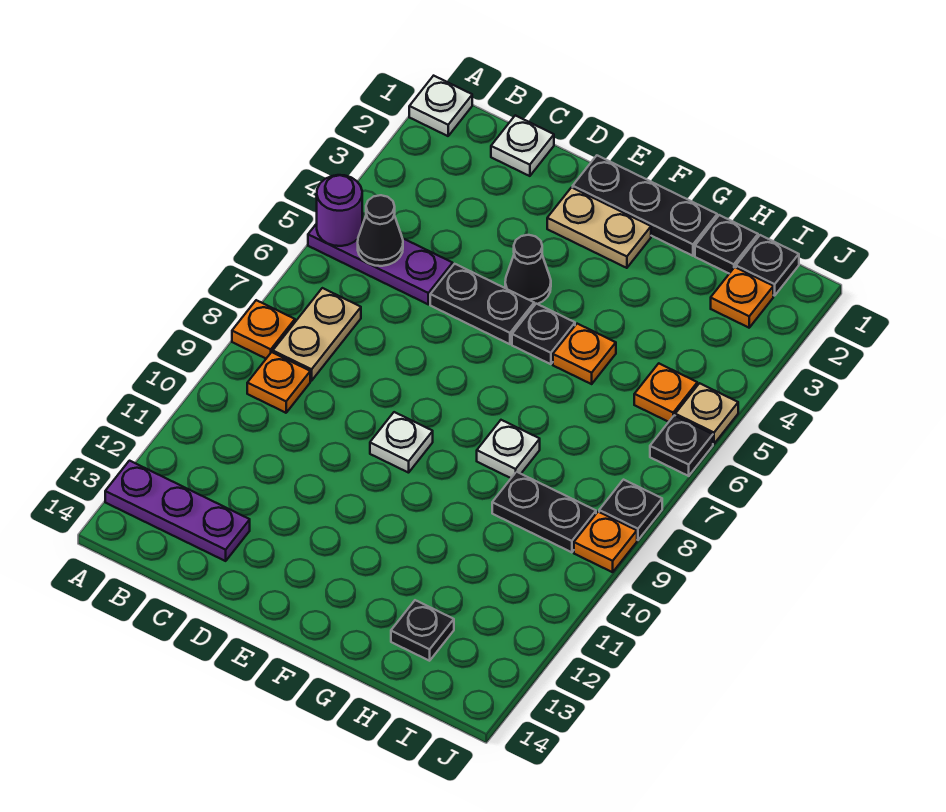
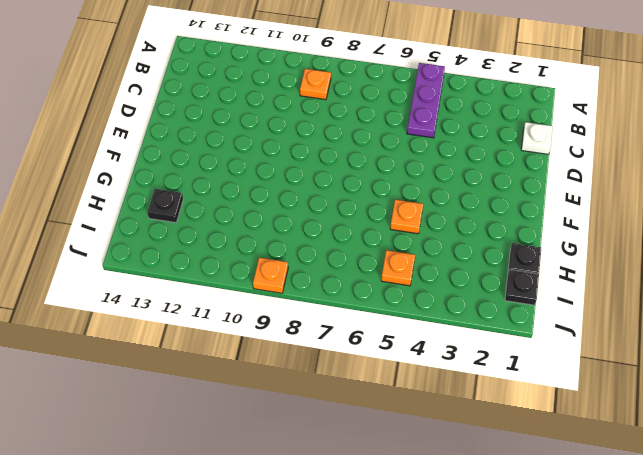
none -> white plate A1 level 1
none -> orange plate A8 level 1
none -> purple plate A13:C13 level 1

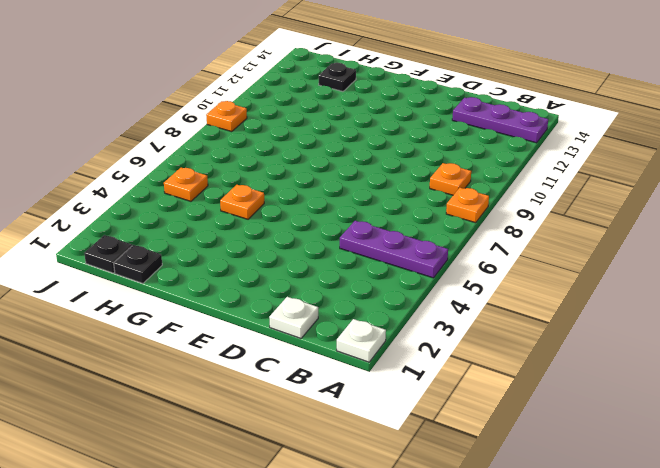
none -> tan plate B7:B8 level 1
none -> black plate D5:E5 level 1
none -> black plate E1:G1 level 1

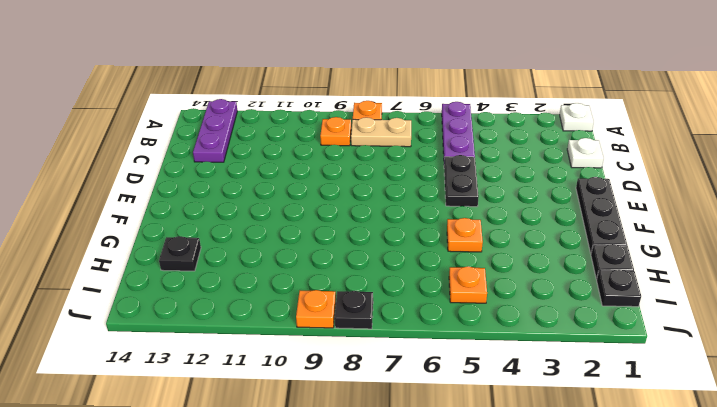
none -> tan plate E2:F2 level 1
none -> black cone E4 level 1
none -> white plate E9 level 1

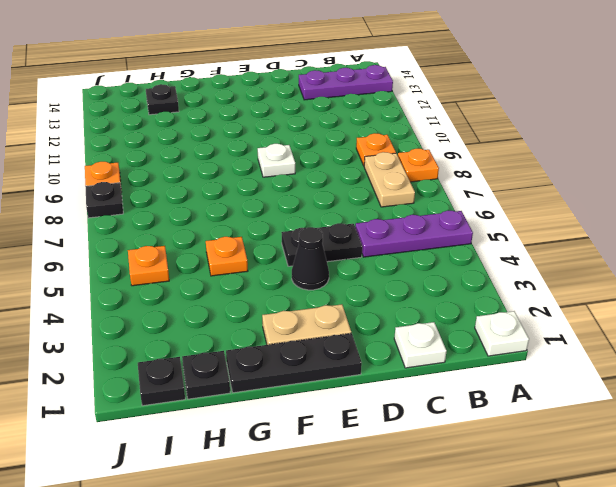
none -> black plate F5 level 1
none -> white plate G8 level 1
none -> black plate H9:I9 level 1

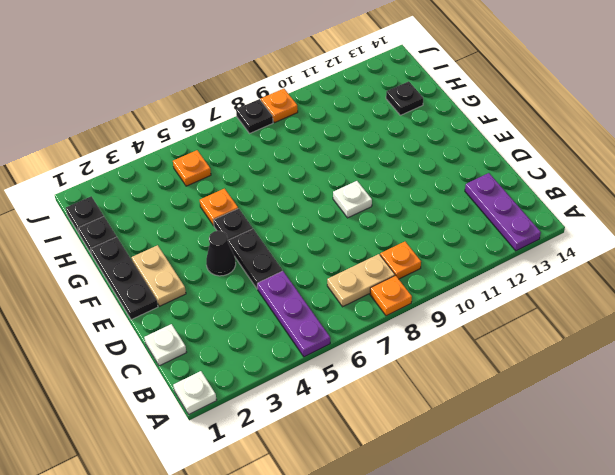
none -> white plate G8 level 1
none -> black plate H9:I9 level 1
none -> orange plate I2 level 1

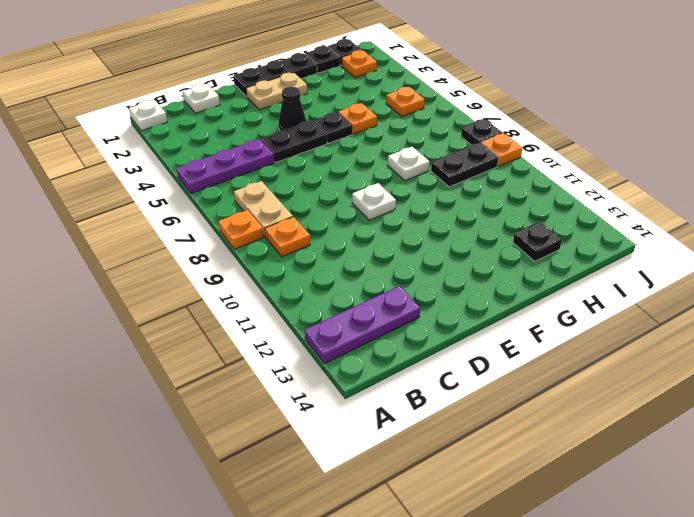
none -> tan plate J5 level 1
none -> black plate J6 level 1
none -> purple round brick A5 level 2

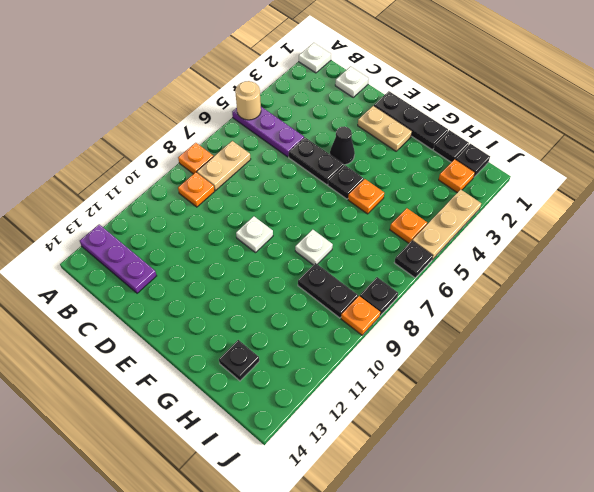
tan round brick A5 level 2 -> purple round brick A5 level 2
tan plate J3:J5 level 1 -> tan plate J5 level 1
none -> black cone B5 level 2

